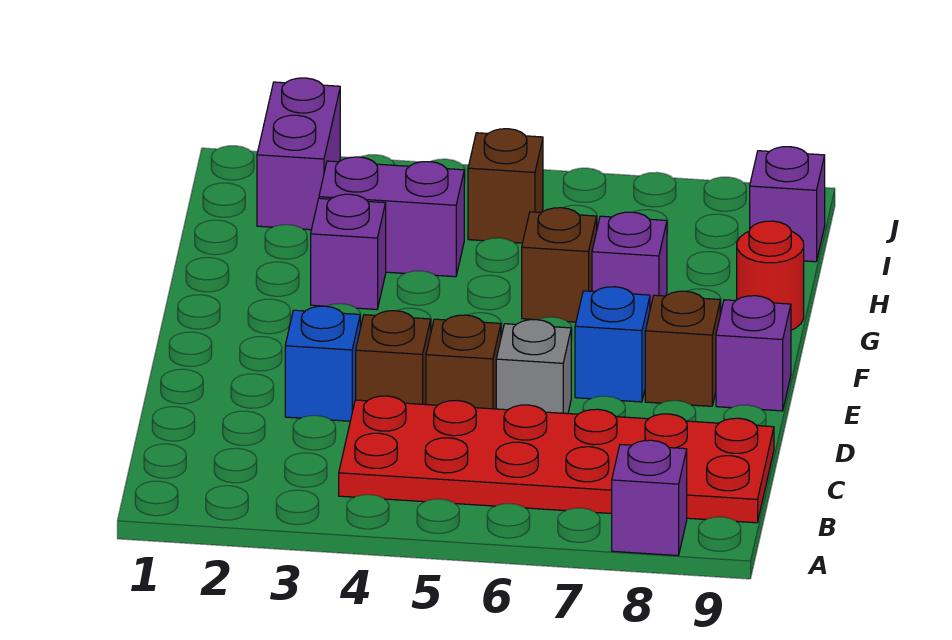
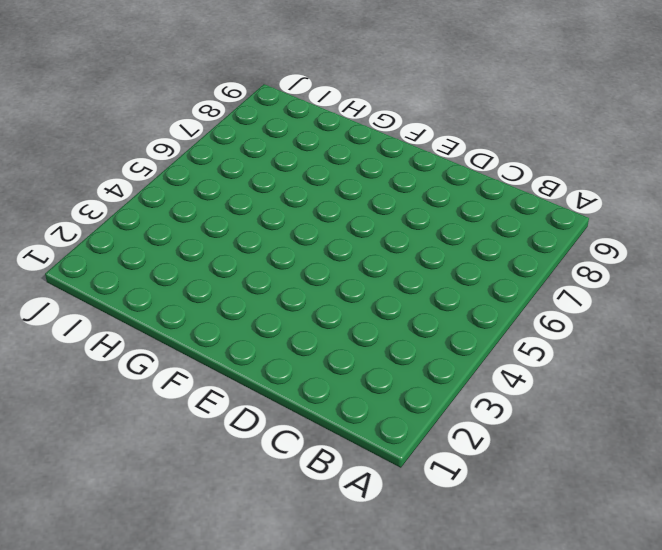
none -> purple brick A8 level 1
none -> red plate B4:C9 level 1
none -> blue brick D3 level 1

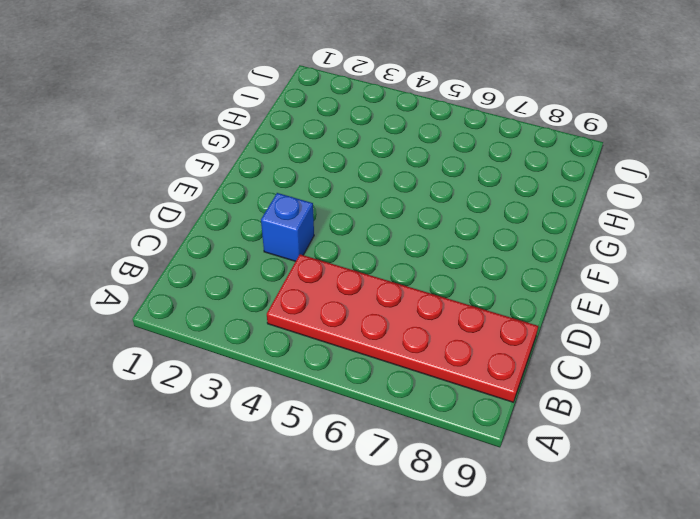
none -> purple brick A8 level 1
none -> brown brick D4 level 1
none -> brown brick D5 level 1

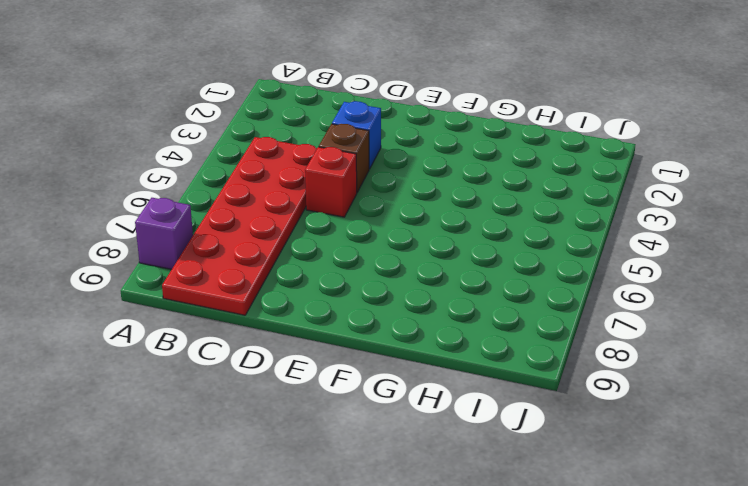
red brick D5 level 1 -> brown brick D5 level 1
none -> grey brick D6 level 1
none -> blue brick E7 level 1
none -> brown brick E8 level 1

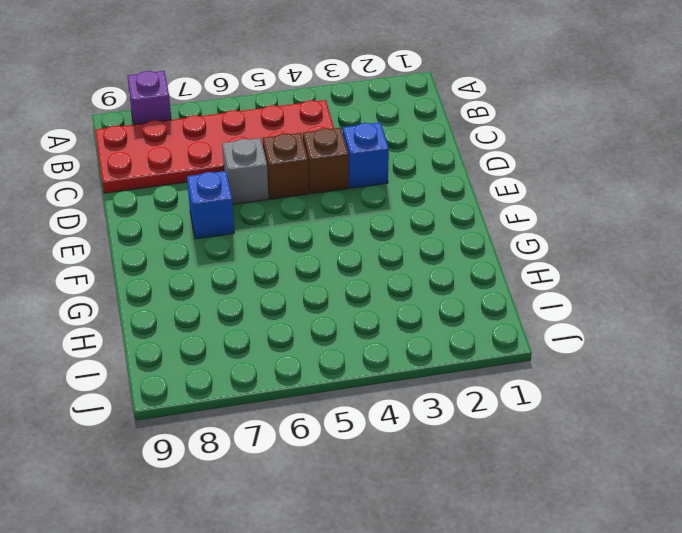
none -> brown brick E8 level 1
none -> purple brick E9 level 1
none -> purple brick G3 level 1

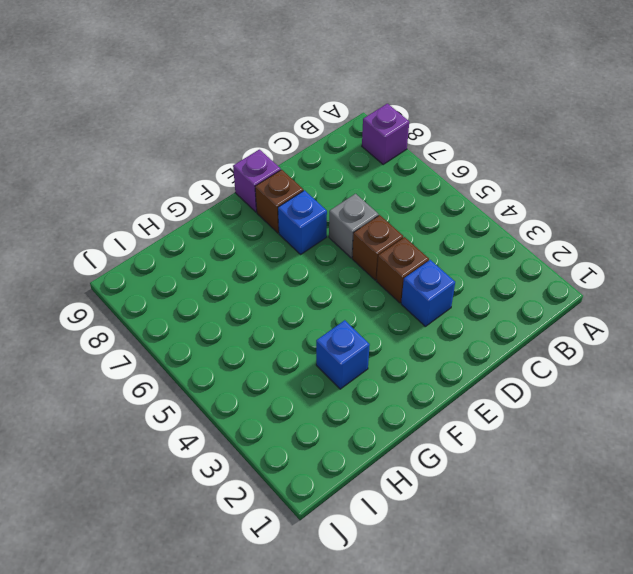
blue brick G3 level 1 -> purple brick G3 level 1
none -> red plate B4:C9 level 1
none -> brown brick G6 level 1
none -> purple brick G7 level 1

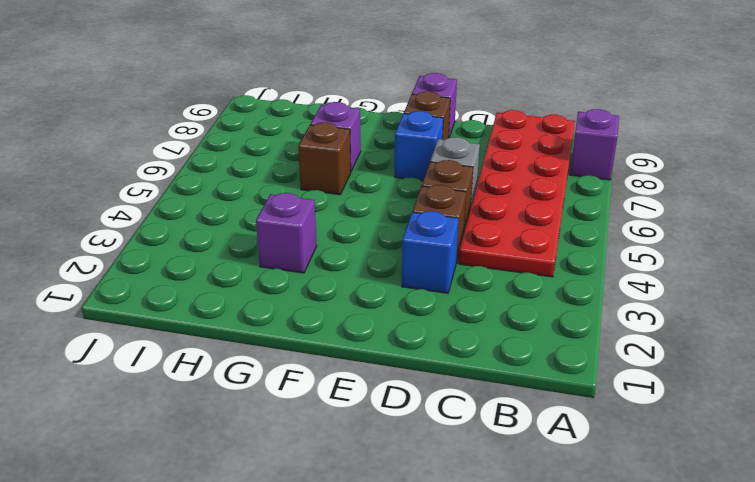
none -> red round brick G9 level 1
none -> purple brick H3:H4 level 1
none -> purple brick I2:J2 level 1

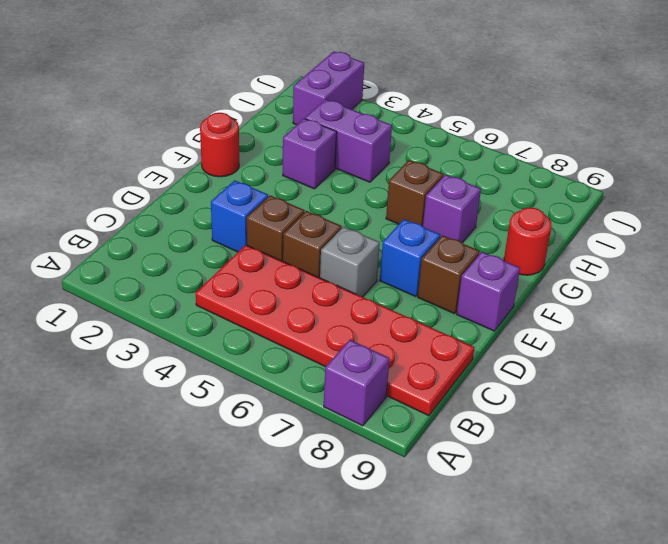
red round brick F1 level 1 -> none
none -> brown brick I5 level 1
none -> purple brick I9 level 1

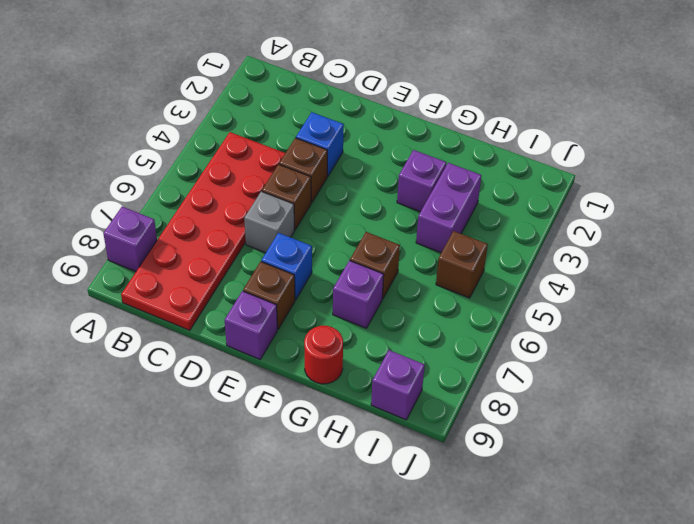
none -> purple brick I2:J2 level 1

